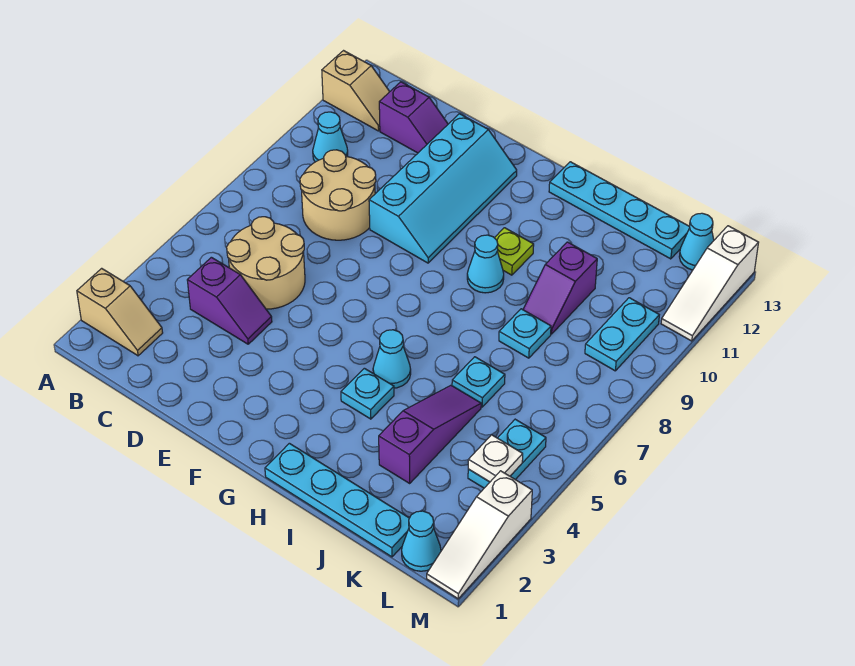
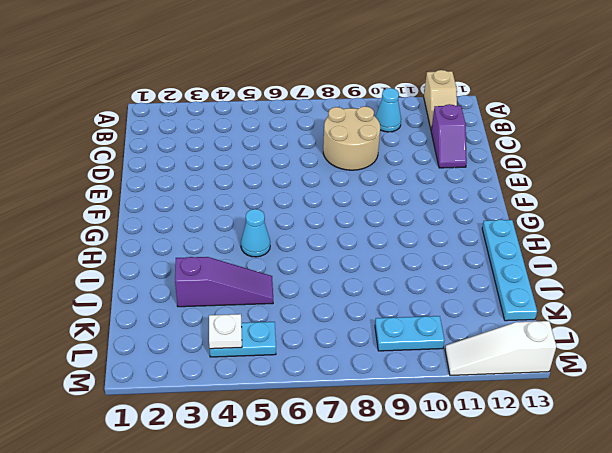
none -> tan slope A2:B2 level 1 top A
none -> purple slope C4:D4 level 1 top C
none -> tan round brick C5:D6 level 1

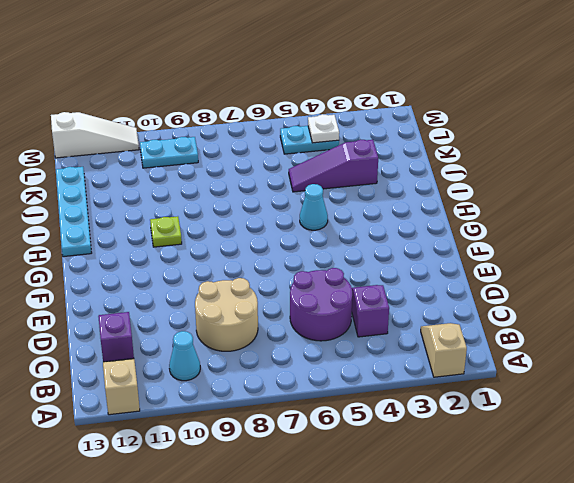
purple round brick C5:D6 level 1 -> tan round brick C5:D6 level 1
none -> cyan slope E9:F12 level 1 top E
none -> cyan plate H1:K1 level 1
none -> cyan plate H4 level 1

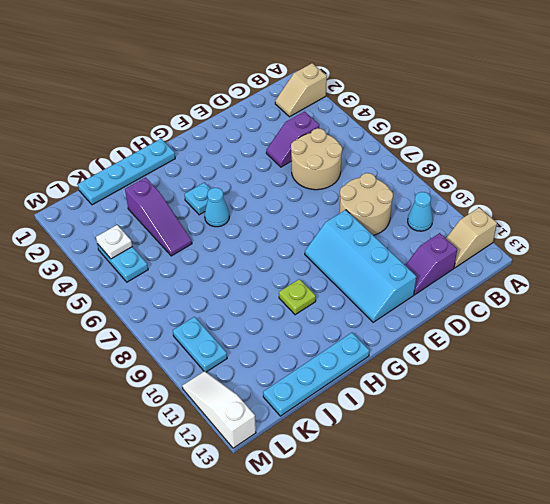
none -> cyan cone H9 level 1
none -> cyan plate J6 level 1
none -> cyan plate J8 level 1

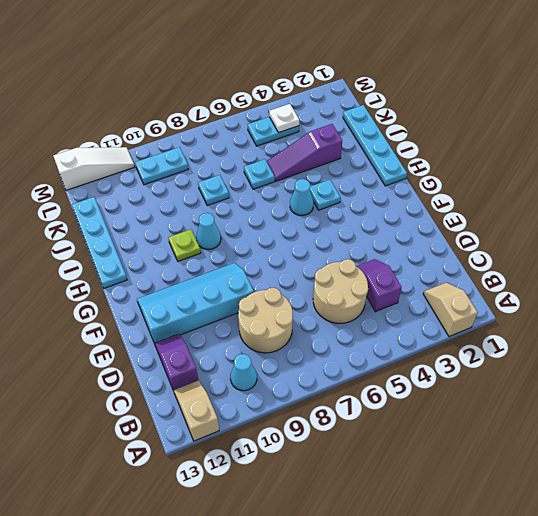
none -> purple slope J9:J10 level 1 top 10
none -> cyan cone L1 level 1
none -> cyan cone L13 level 1

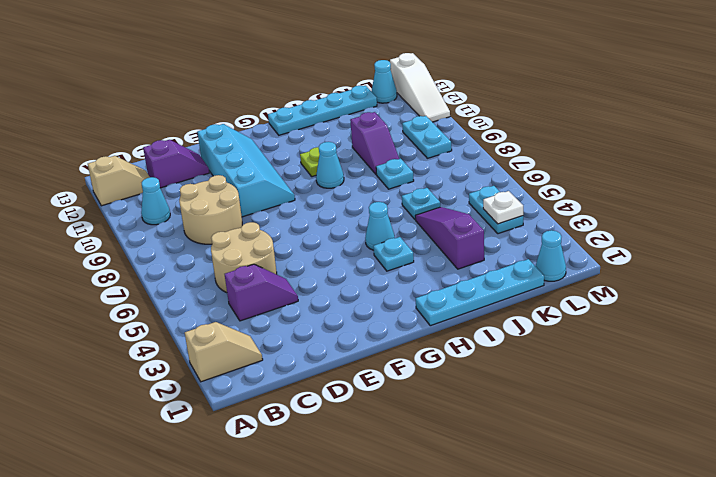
none -> white slope M1:M3 level 1 top 3

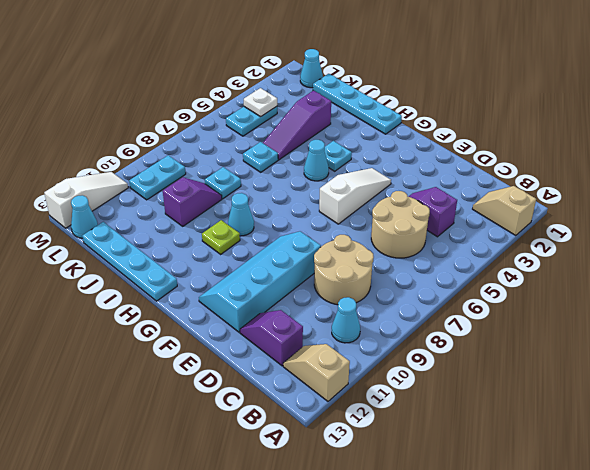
white slope F4:F6 level 1 top 6 -> white slope M1:M3 level 1 top 3

